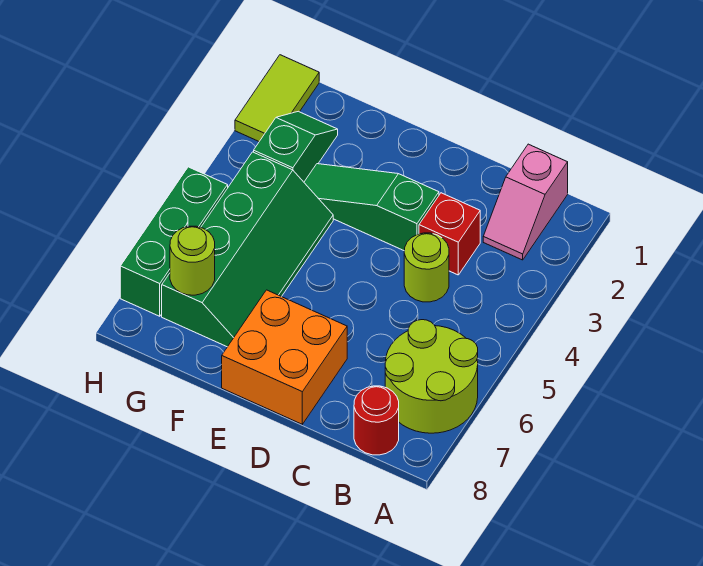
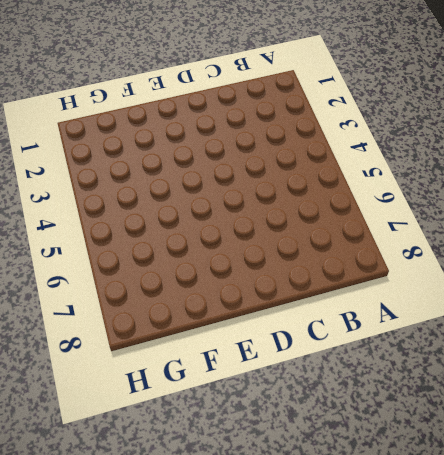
none -> lime round brick A6:B7 level 1
none -> pink slope B1:B2 level 1 top 1
none -> red round brick B8 level 1

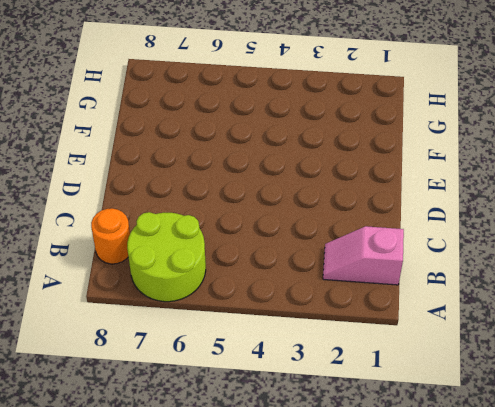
orange round brick B8 level 1 -> red round brick B8 level 1
none -> red brick C3 level 1
none -> lime round brick C4 level 1
none -> green slope D3:F3 level 1 top D

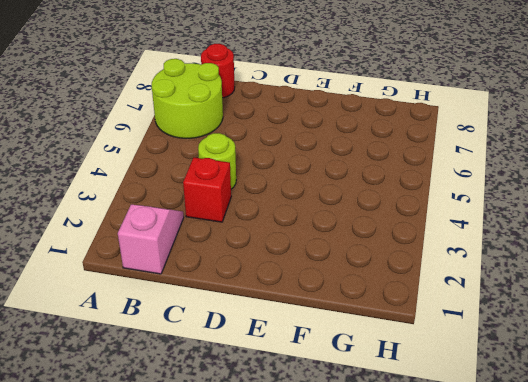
none -> green slope D3:F3 level 1 top D
none -> orange brick D7:E8 level 1
none -> green slope F4:G7 level 1 top G

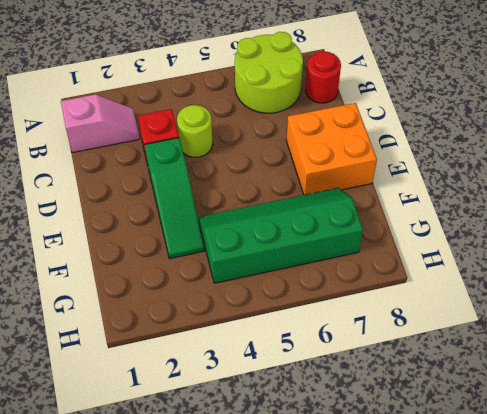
none -> green slope G2:G3 level 1 top 3
none -> lime tile H1:H2 level 1
none -> green brick H5:H7 level 1

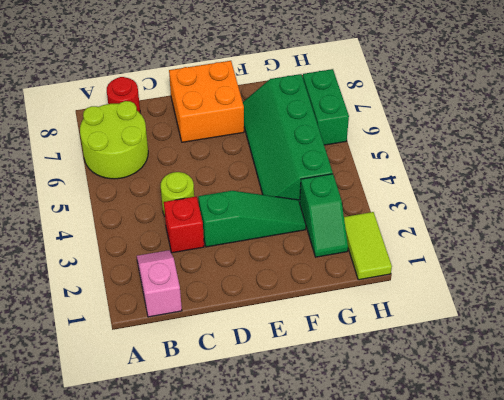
green brick H6:H7 level 1 -> green brick H5:H7 level 1
none -> lime round brick G7 level 2

